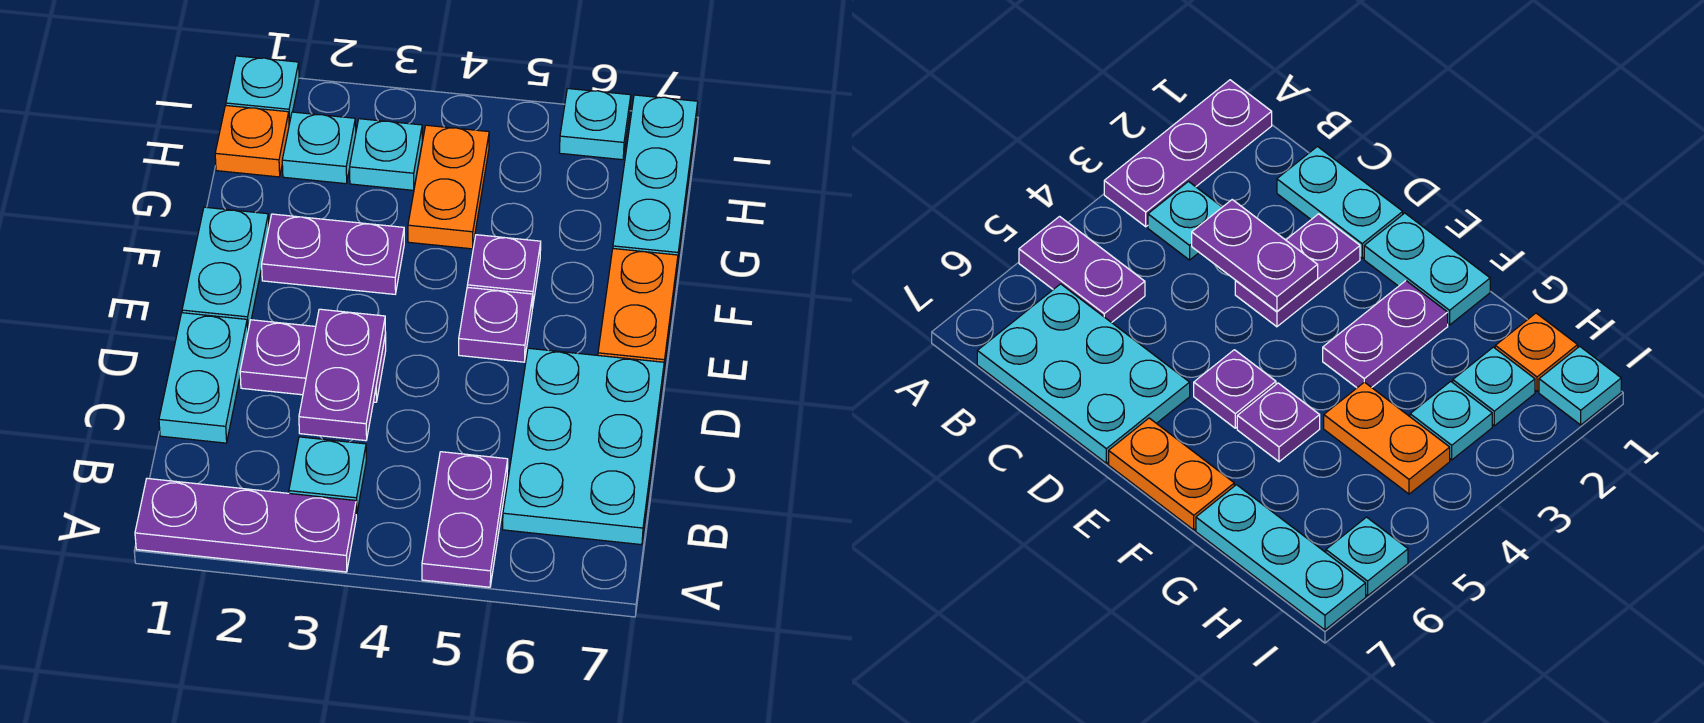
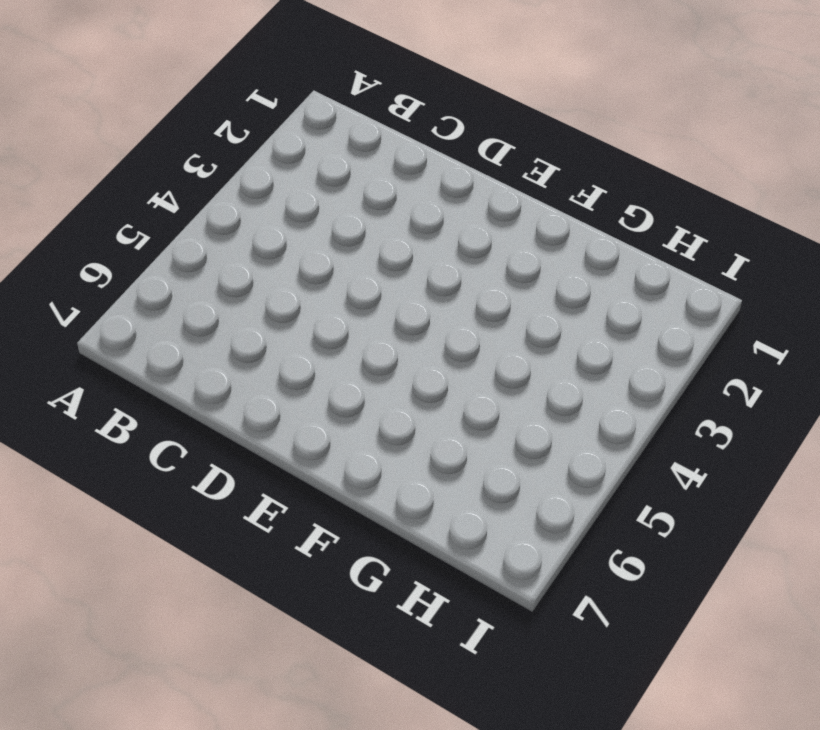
none -> purple plate A1:A3 level 1
none -> purple plate A5:B5 level 1
none -> cyan plate B3 level 1

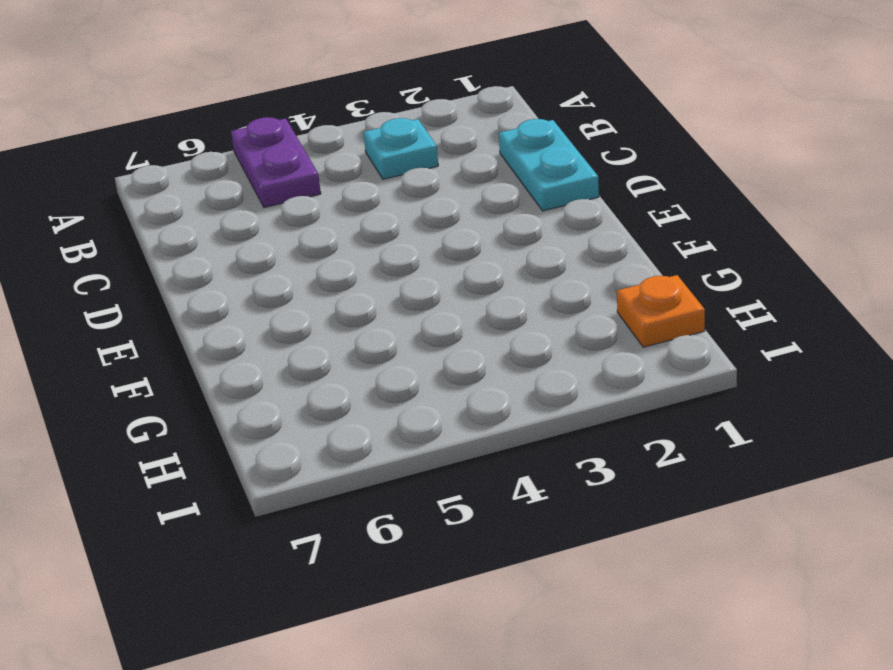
none -> purple plate A1:A3 level 1
none -> cyan plate B6:D7 level 1
none -> purple plate D2:D3 level 1

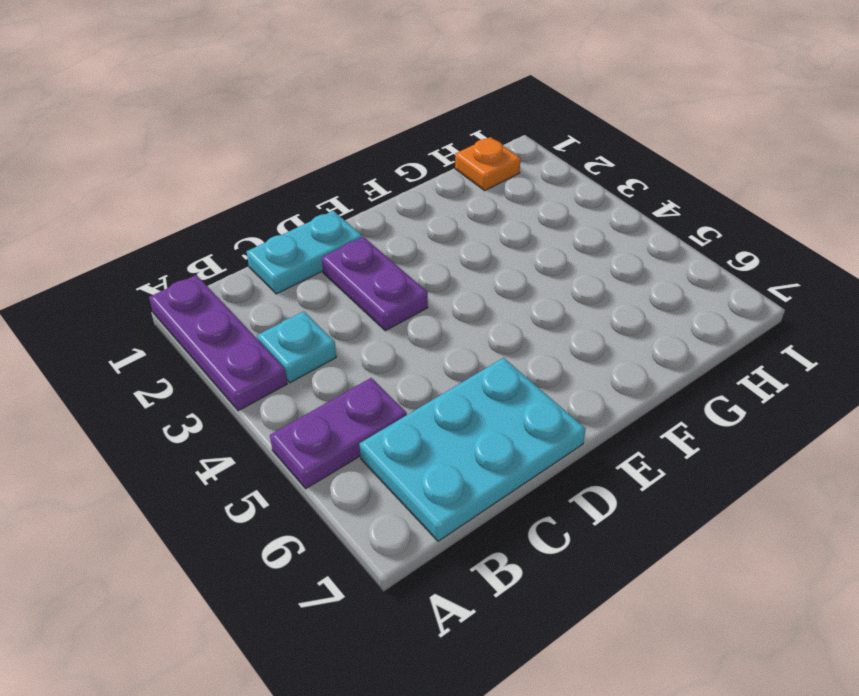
none -> cyan plate E1:F1 level 1
none -> purple plate E5 level 1
none -> orange plate E7:F7 level 1

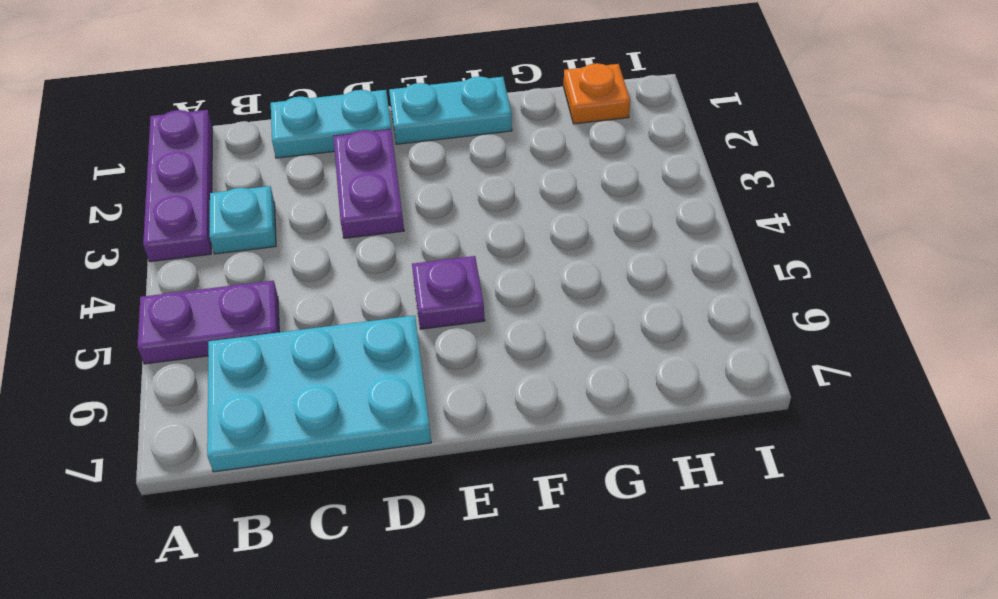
none -> orange plate E7:F7 level 1
none -> purple plate F2:F3 level 1
none -> purple plate F5 level 1

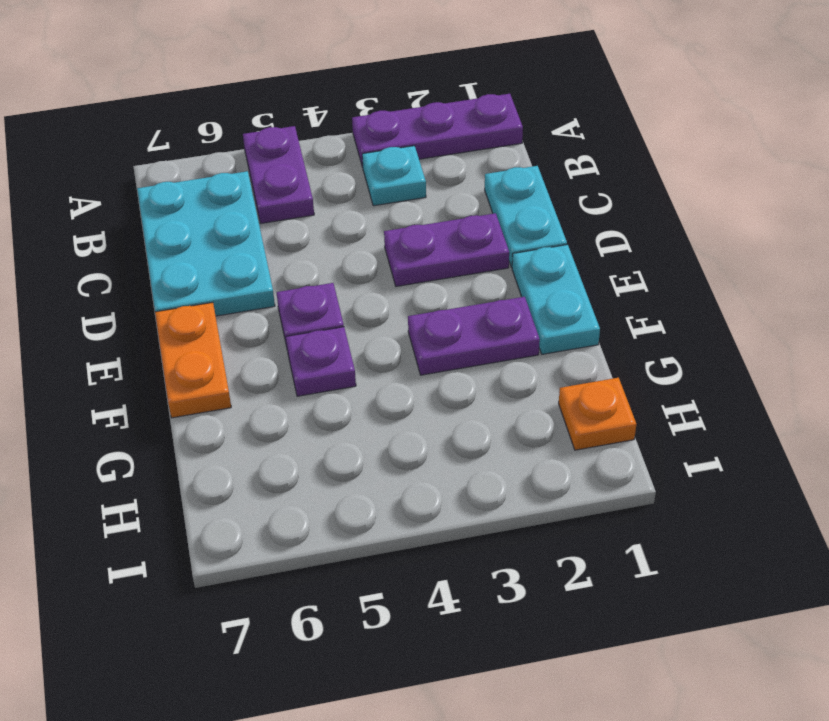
none -> orange plate G4:H4 level 1
none -> cyan plate G7:I7 level 1
none -> cyan plate H2 level 1

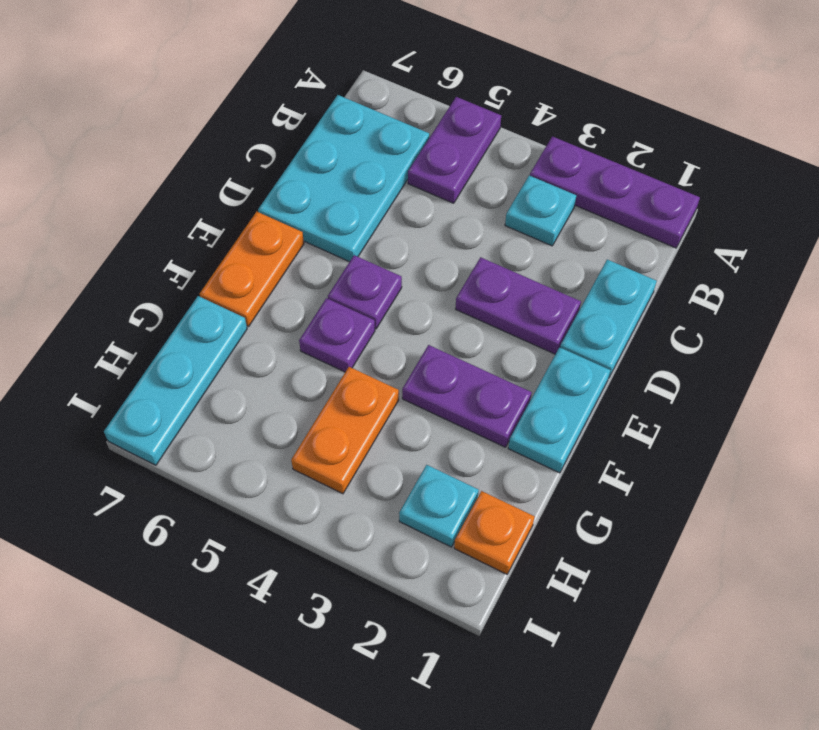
none -> cyan plate H3 level 1
none -> cyan plate I1 level 1
none -> cyan plate I6 level 1

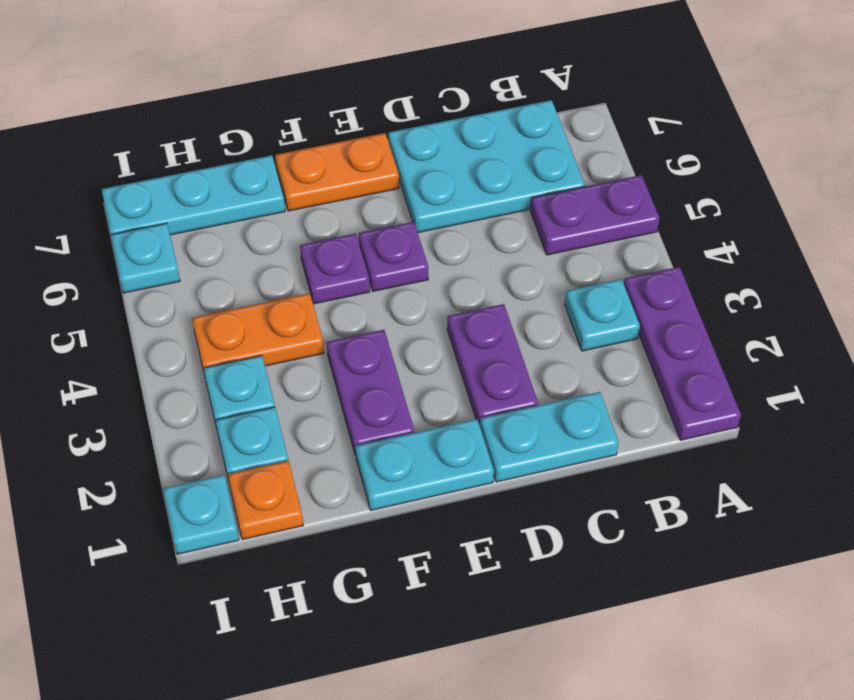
none -> purple plate C3:D3 level 2

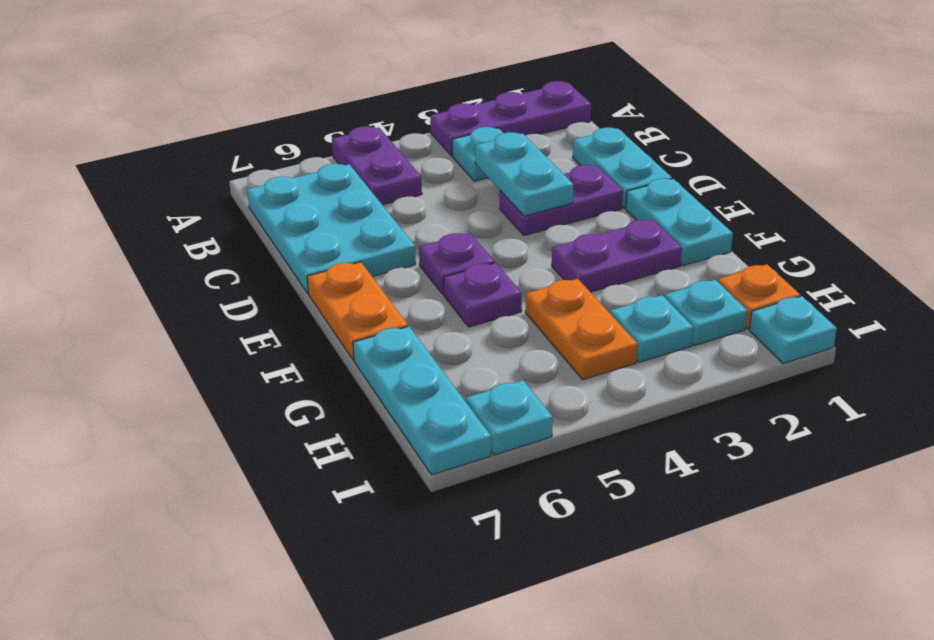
cyan plate C3:D3 level 2 -> purple plate C3:D3 level 2

